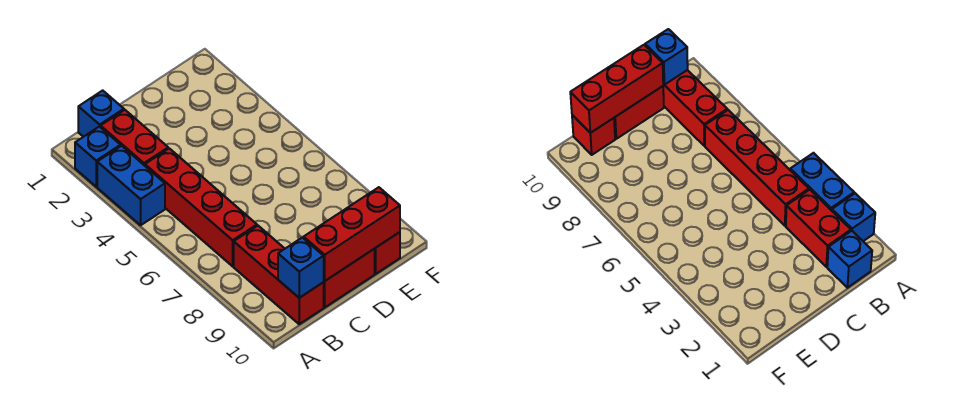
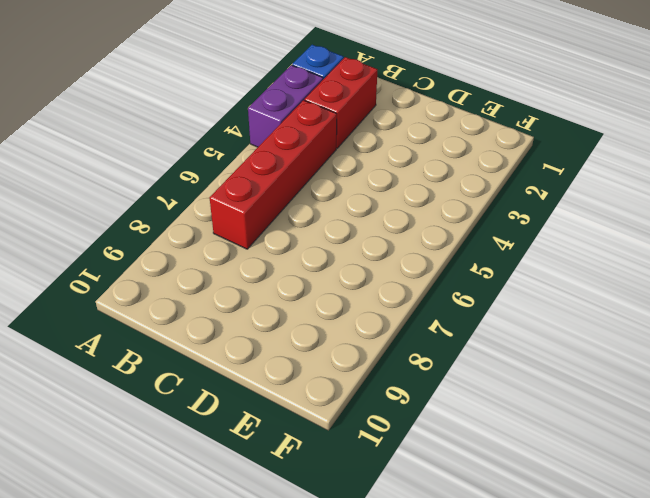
purple brick A3:A4 level 1 -> blue brick A3:A4 level 1
none -> blue brick B1 level 1
none -> red brick B8:B10 level 1

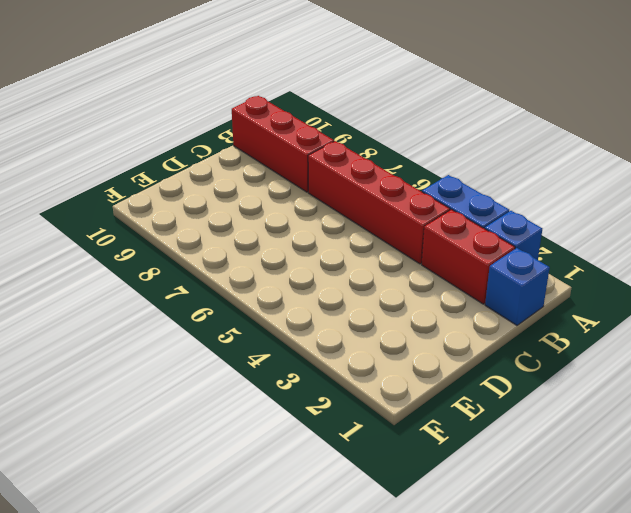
none -> red brick C10:D10 level 1
none -> red brick E10 level 1

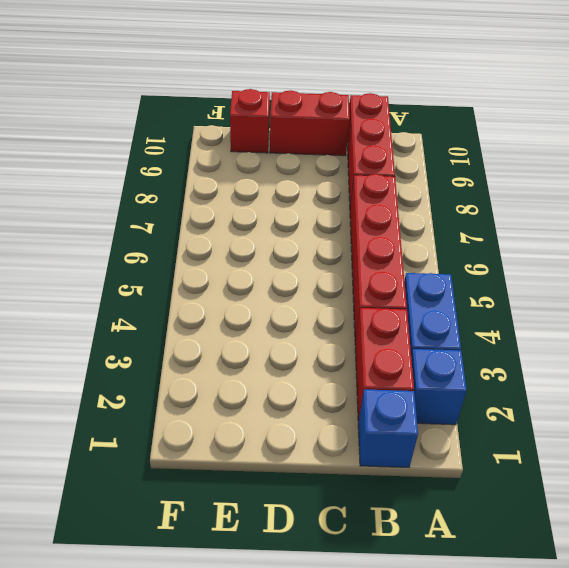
none -> blue brick B10 level 2
none -> red brick C10:E10 level 2

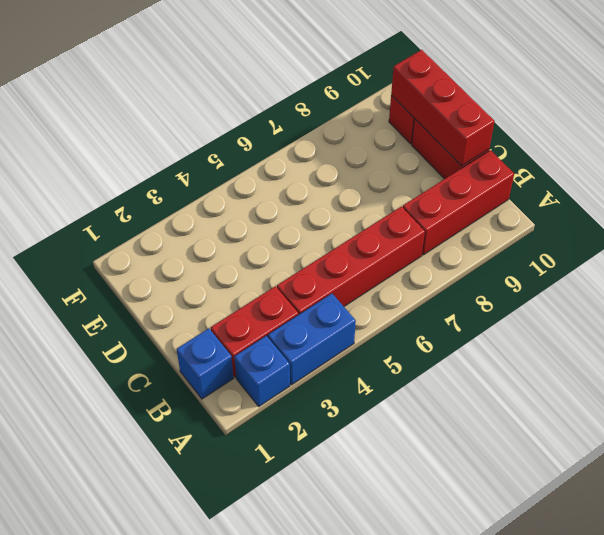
none -> blue brick B10 level 2

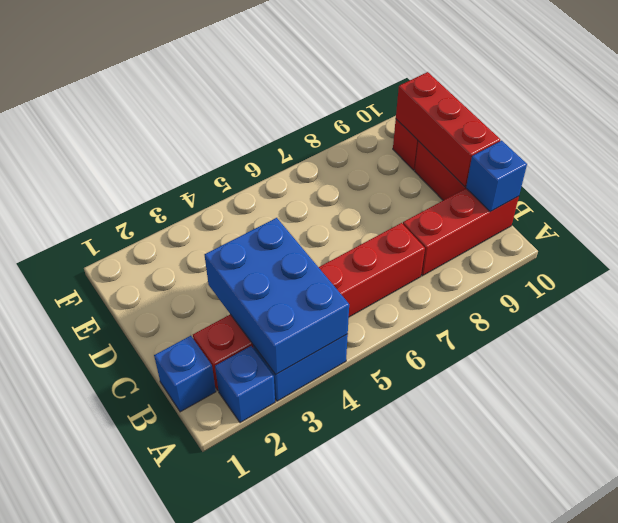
blue brick A3:C4 level 2 -> none

